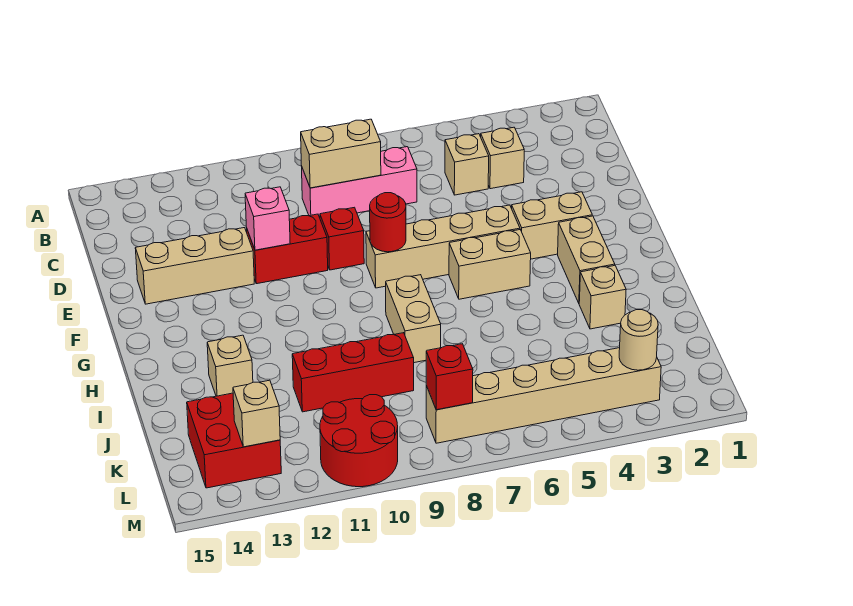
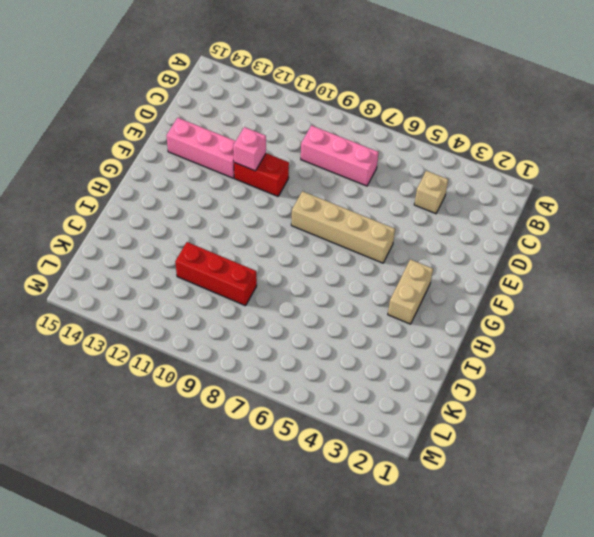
pink brick E12:E14 level 1 -> tan brick E12:E14 level 1
none -> tan brick C5 level 1
none -> red brick E9 level 1
none -> tan brick F3:F4 level 1

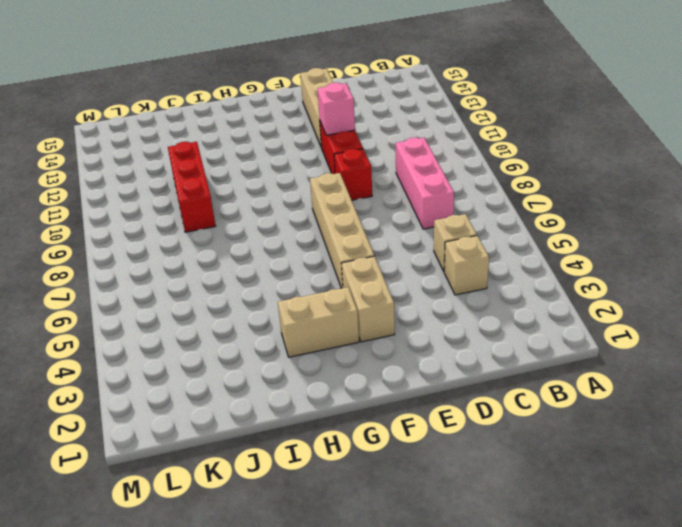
none -> tan brick G5:G6 level 1
none -> tan brick H8:I8 level 1
none -> tan brick I3 level 1

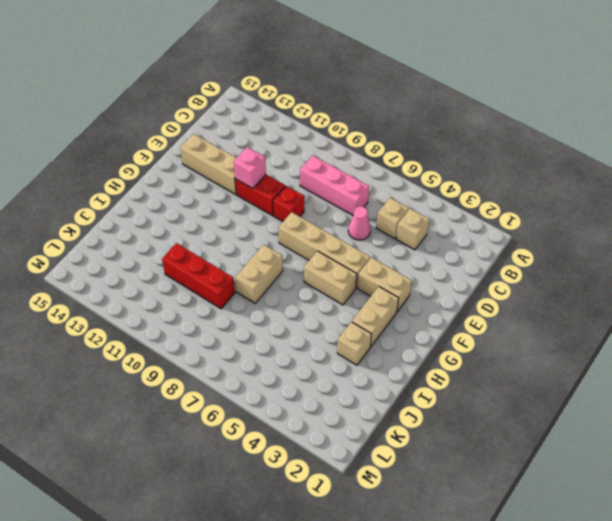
pink cone D6 level 1 -> none
none -> tan brick I13 level 1
none -> red brick K13:L14 level 1
none -> tan brick L3:L8 level 1

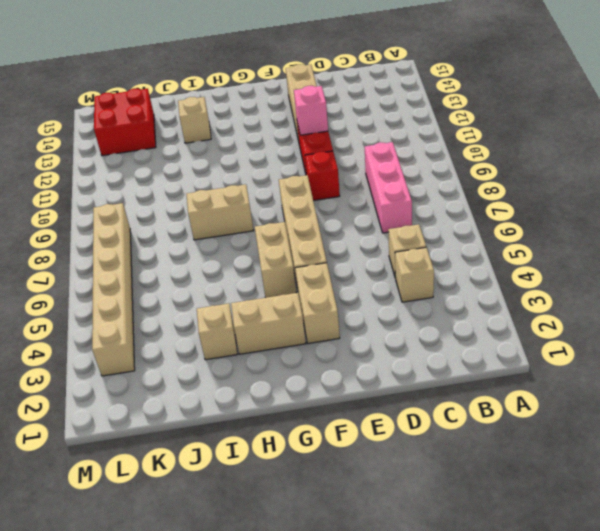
none -> red brick J9:J11 level 1
none -> red round brick L10:M11 level 1
none -> tan brick C8:C9 level 2

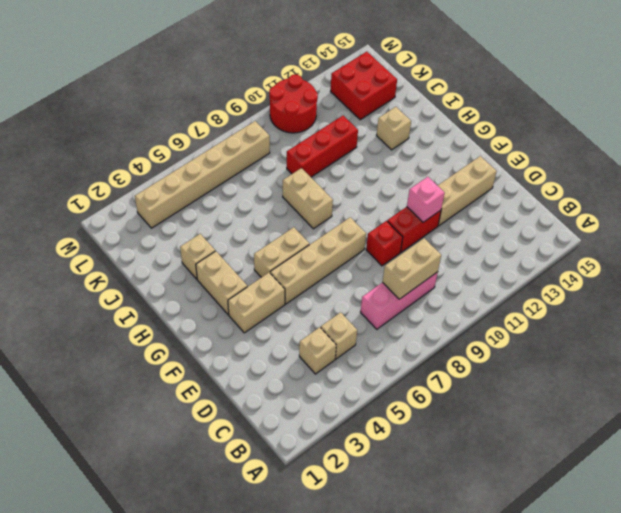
none -> red round brick F8 level 2
none -> tan round brick L3 level 2
none -> red brick L8 level 2

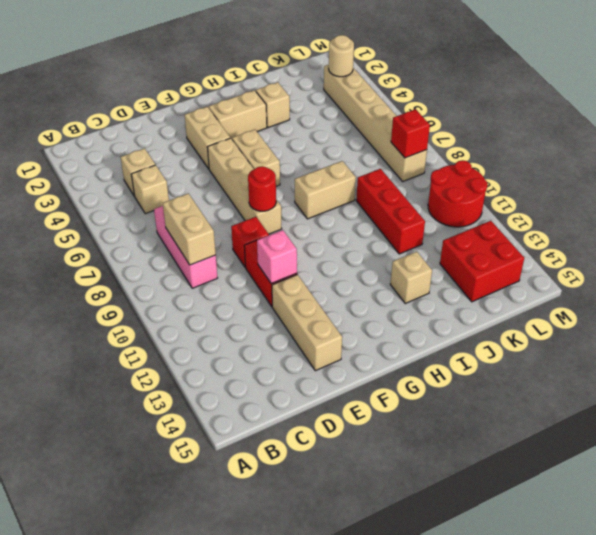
none -> tan brick L13 level 2

